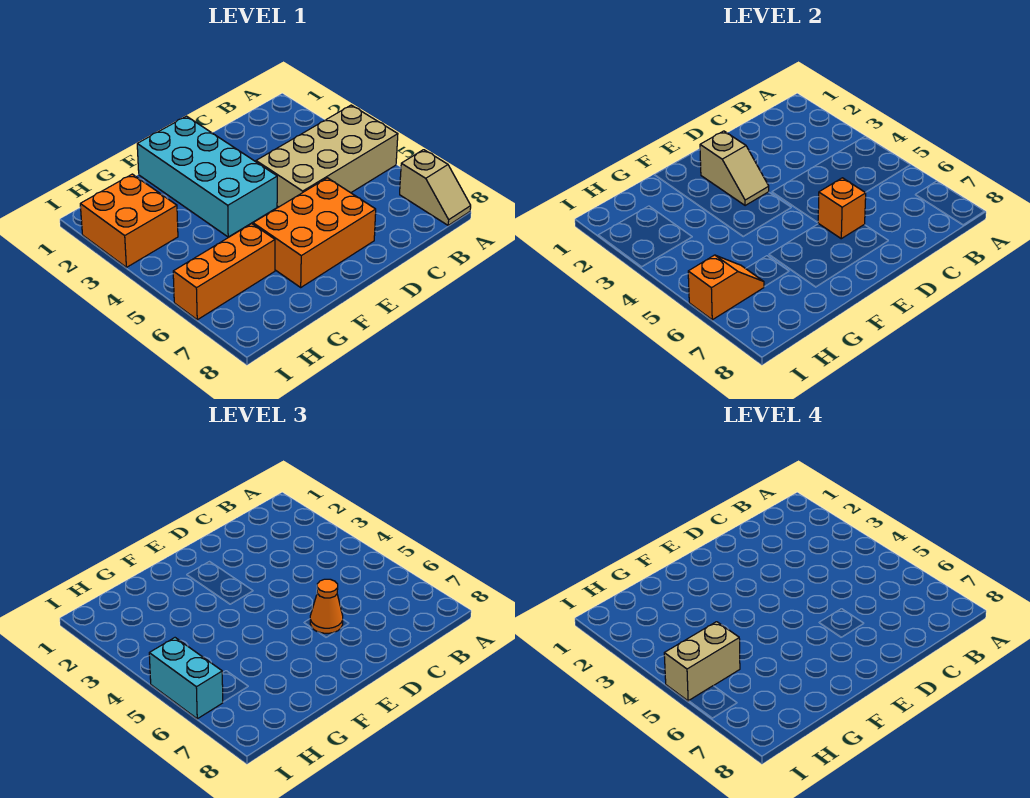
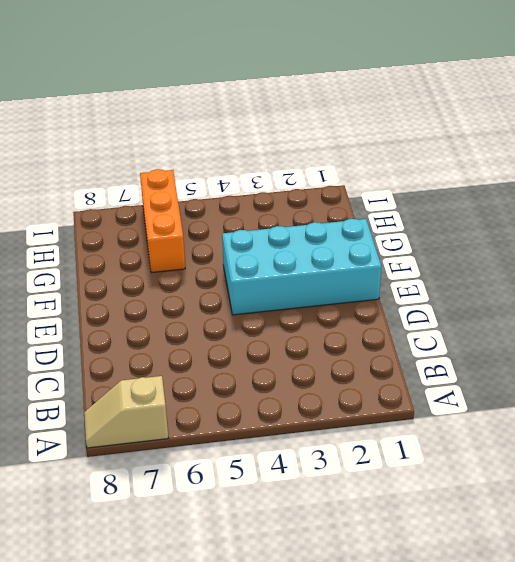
none -> tan brick A4:D5 level 1
none -> orange brick D6:F7 level 1
none -> orange brick H2:I3 level 1

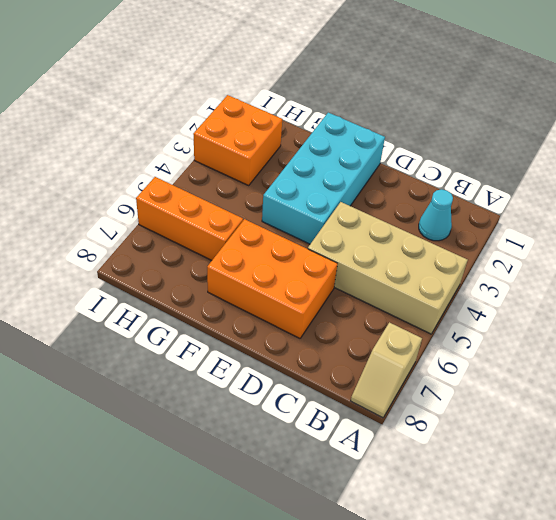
cyan cone B2 level 1 -> none
none -> orange brick D6 level 2
none -> tan slope E2:E3 level 2 top 2
none -> orange slope H6:I6 level 2 top I

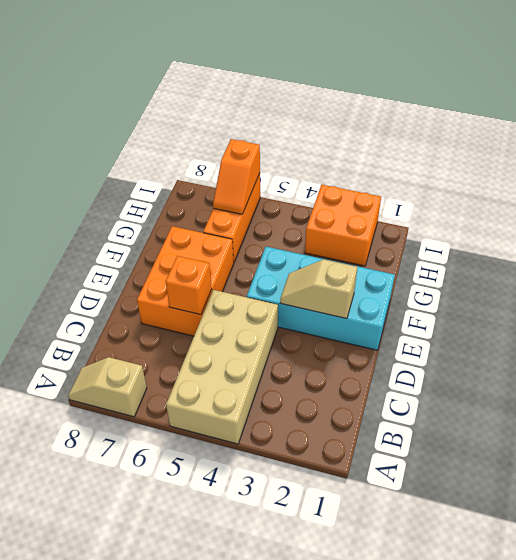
none -> orange cone D6 level 3
none -> cyan brick I5:I6 level 3
none -> tan brick H5:I5 level 4

